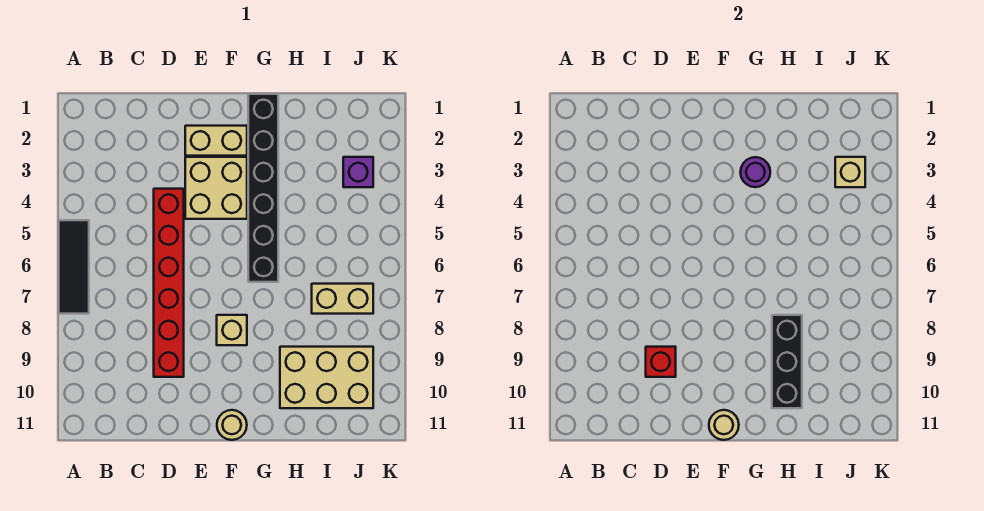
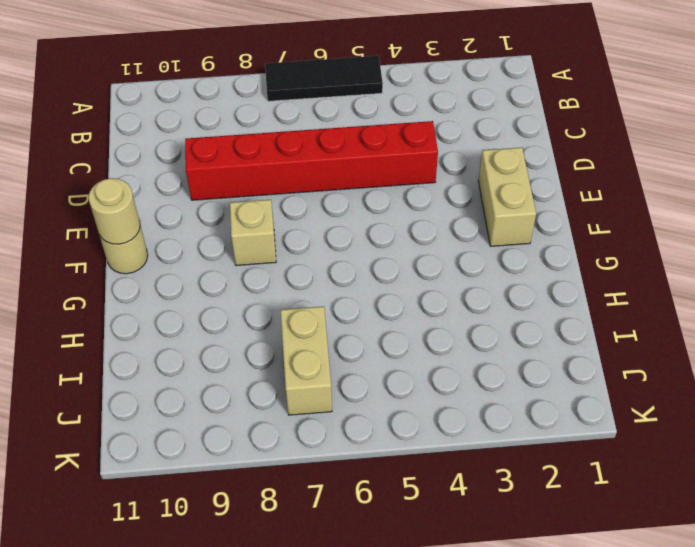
none -> tan brick E3:F4 level 1
none -> black brick G1:G6 level 1
none -> tan brick H9:J10 level 1

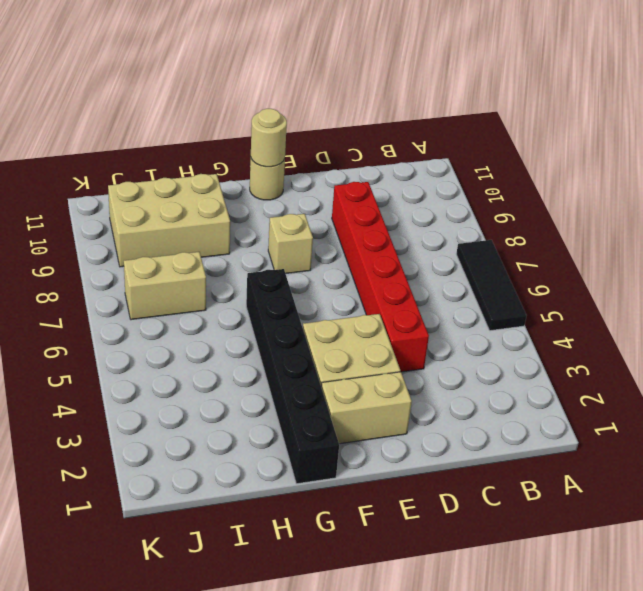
none -> purple brick J3 level 1
none -> red brick D9 level 2
none -> purple round brick G3 level 2

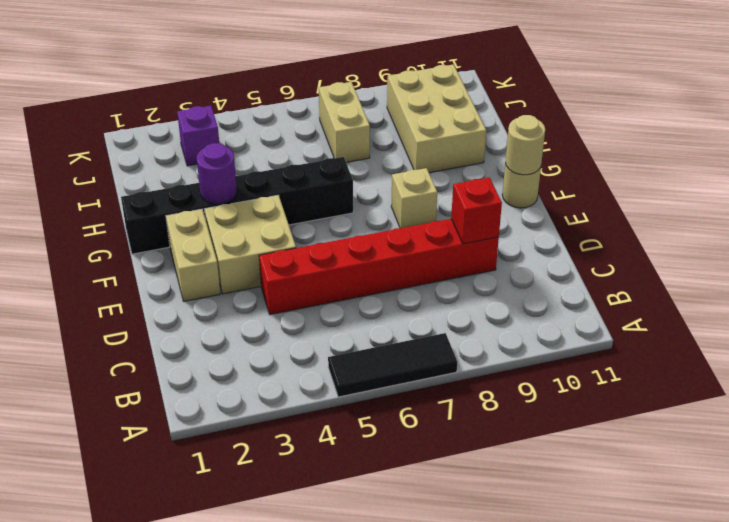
none -> black brick H8:H10 level 2
none -> tan brick J3 level 2

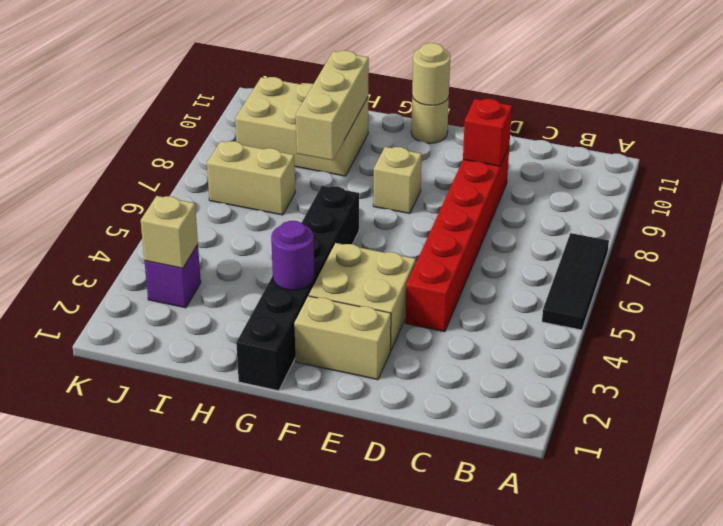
tan brick H8:H10 level 2 -> black brick H8:H10 level 2

